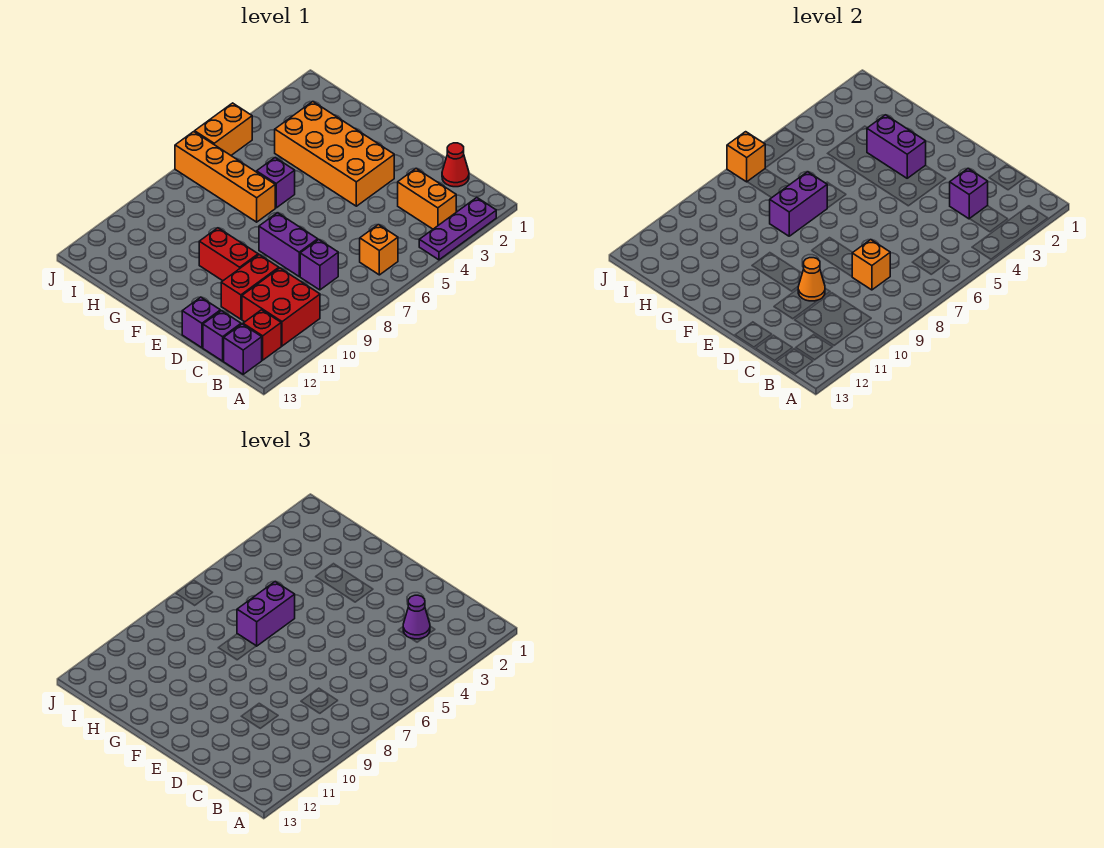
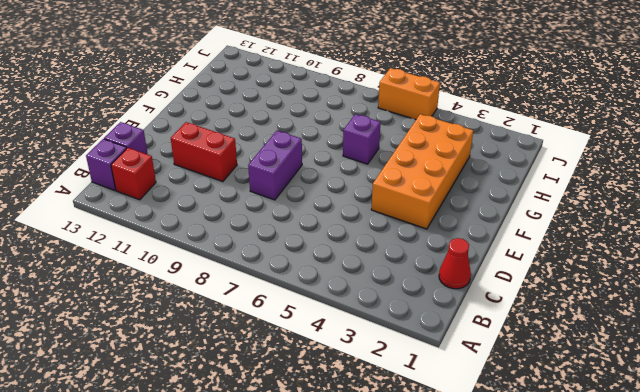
none -> purple plate A2:A4 level 1
none -> orange brick B3:C3 level 1
none -> orange brick B6 level 1

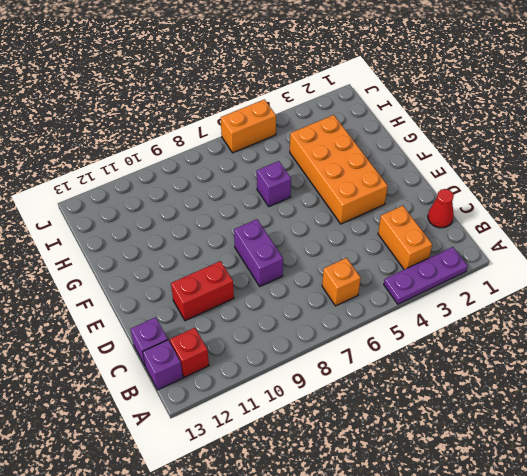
none -> red brick B10:C11 level 1
none -> purple brick C8 level 1
none -> purple brick D13 level 1

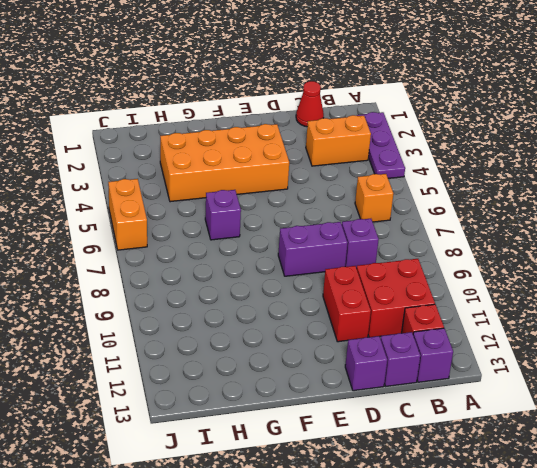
none -> red brick E10:F10 level 1
none -> orange brick G7:J7 level 1
none -> purple brick C3 level 2

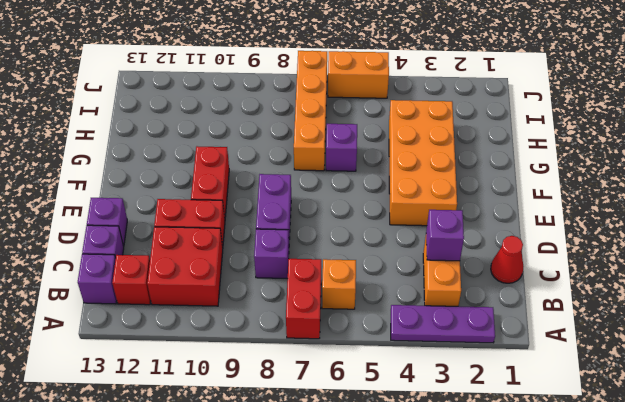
red brick A7:B7 level 1 -> none
none -> orange brick C8 level 2
none -> orange cone D10 level 2
none -> purple brick F3:G3 level 2

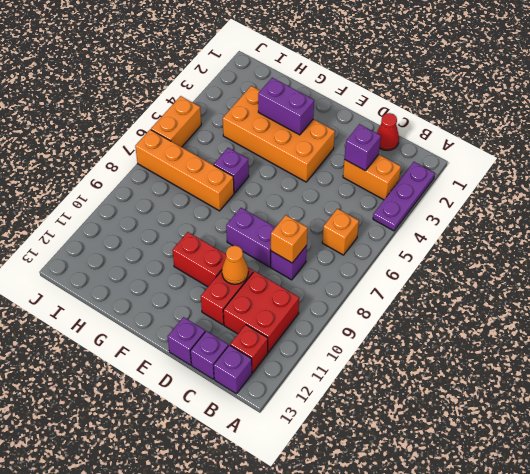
none -> purple brick G7:G8 level 2
none -> orange brick J7 level 2
none -> purple cone C3 level 3

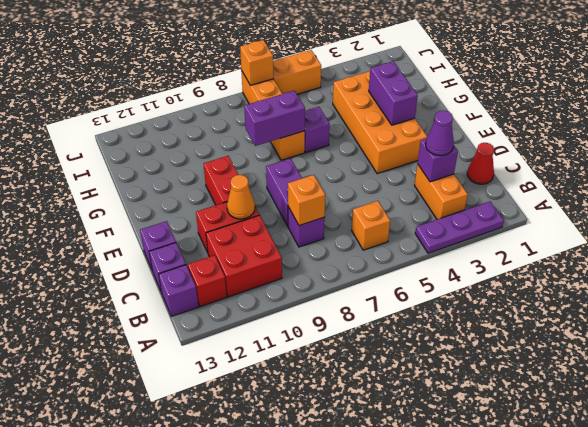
none -> purple brick G6:G7 level 3

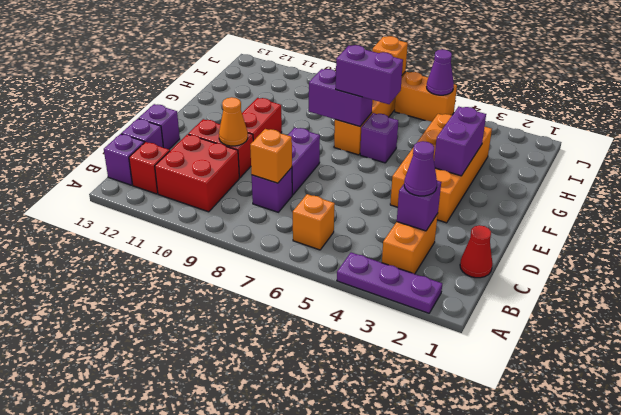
purple cone J5 level 2 -> none

